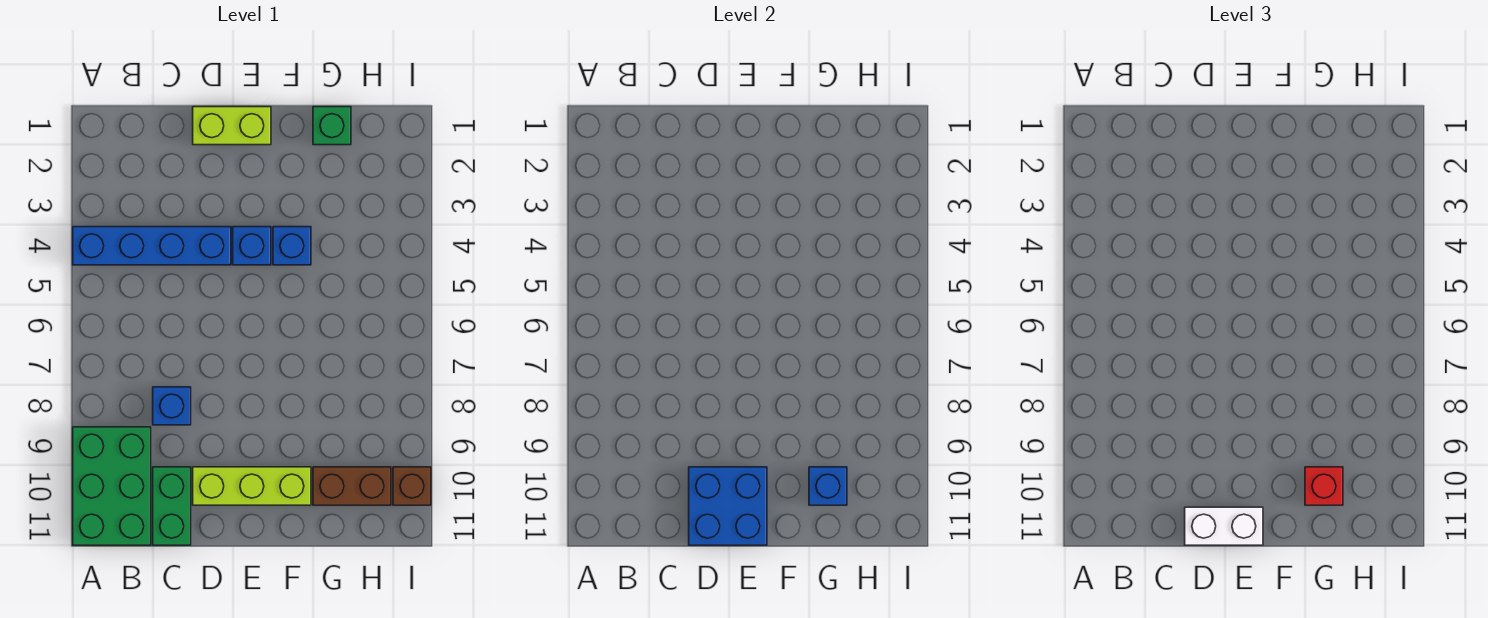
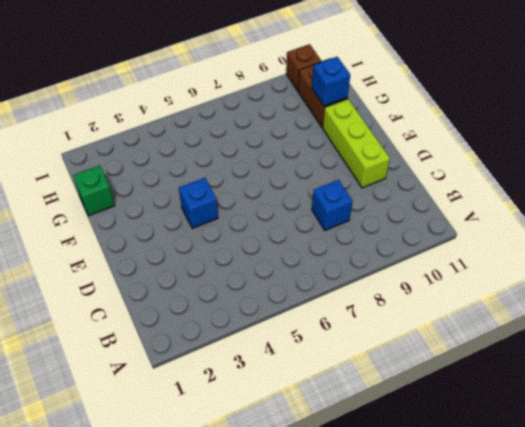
none -> blue brick A4:D4 level 1
none -> green brick A9:B11 level 1
none -> green brick C10:C11 level 1

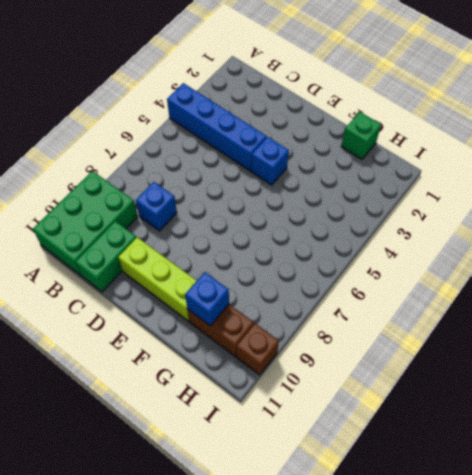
none -> lime brick D1:E1 level 1
none -> blue brick F4 level 1
none -> blue brick D10:E11 level 2

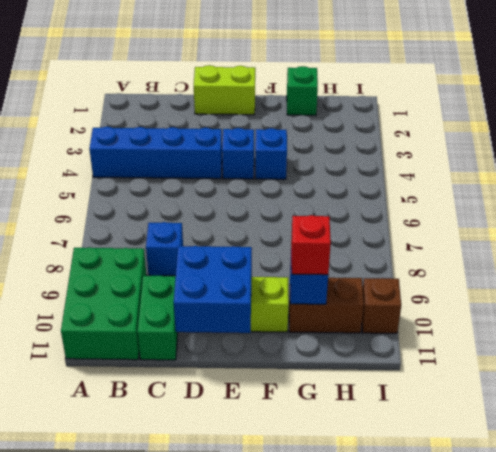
none -> white brick D11:E11 level 3

